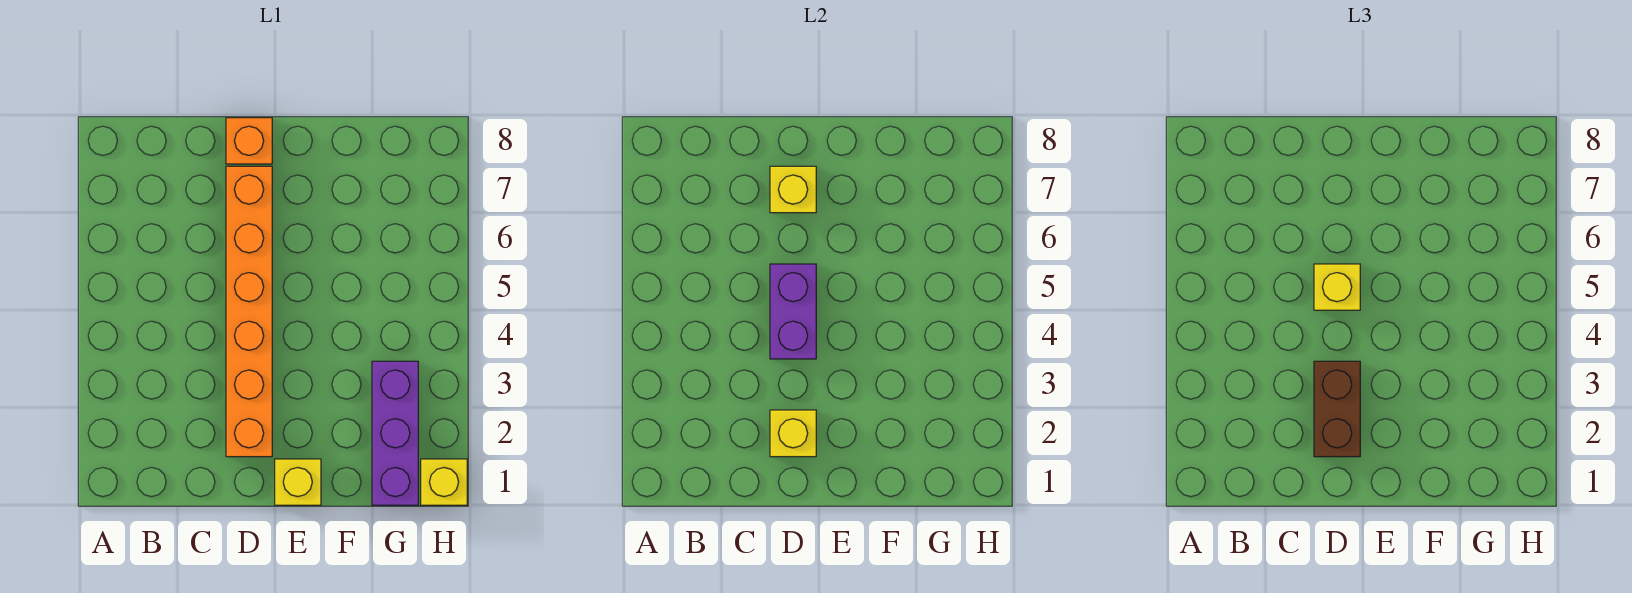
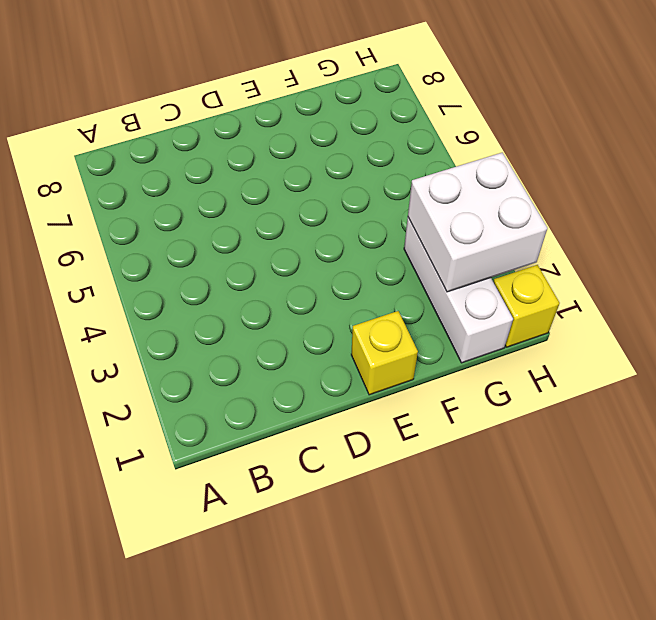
white brick G1:G3 level 1 -> purple brick G1:G3 level 1
white brick G2:H3 level 2 -> none
none -> orange brick D2:D7 level 1
none -> orange brick D8 level 1

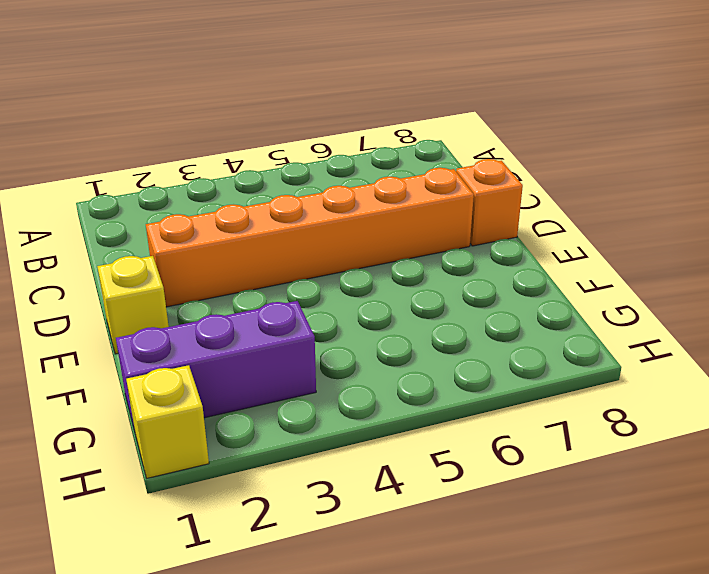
none -> yellow brick D2 level 2
none -> purple brick D4:D5 level 2

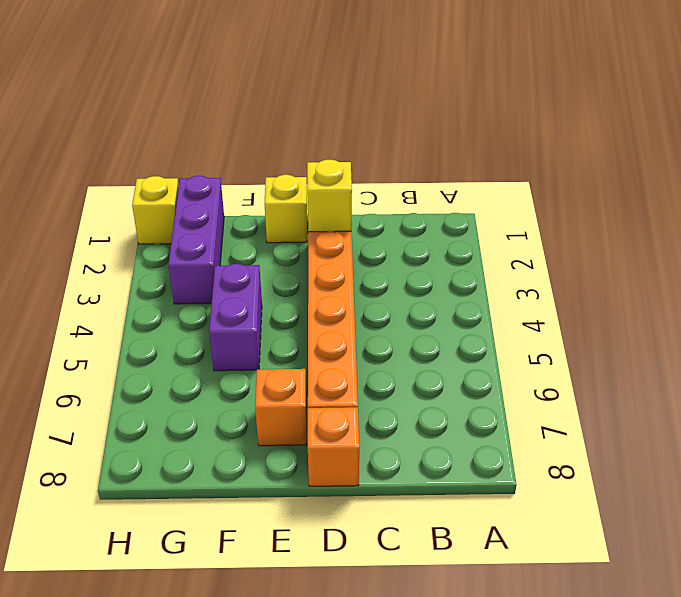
orange brick E7 level 1 -> none
purple brick F4:F5 level 1 -> purple brick D4:D5 level 2
none -> yellow brick D7 level 2
none -> brown brick D2:D3 level 3

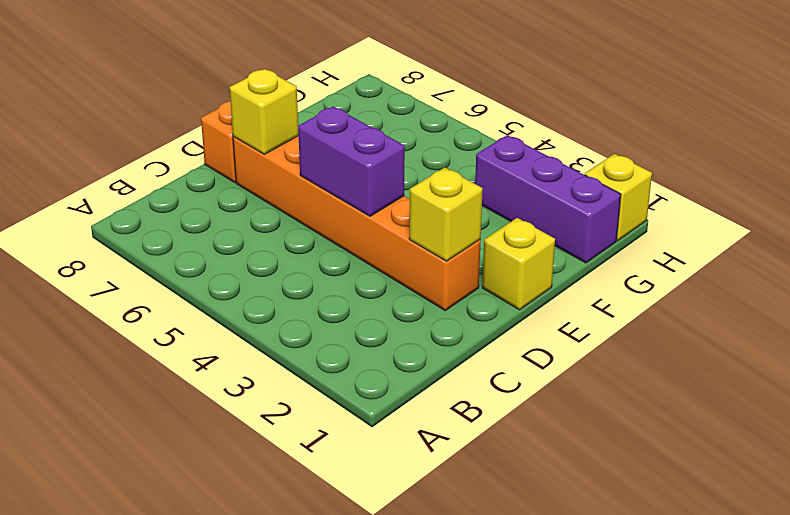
none -> brown brick D2:D3 level 3
none -> yellow brick D5 level 3

